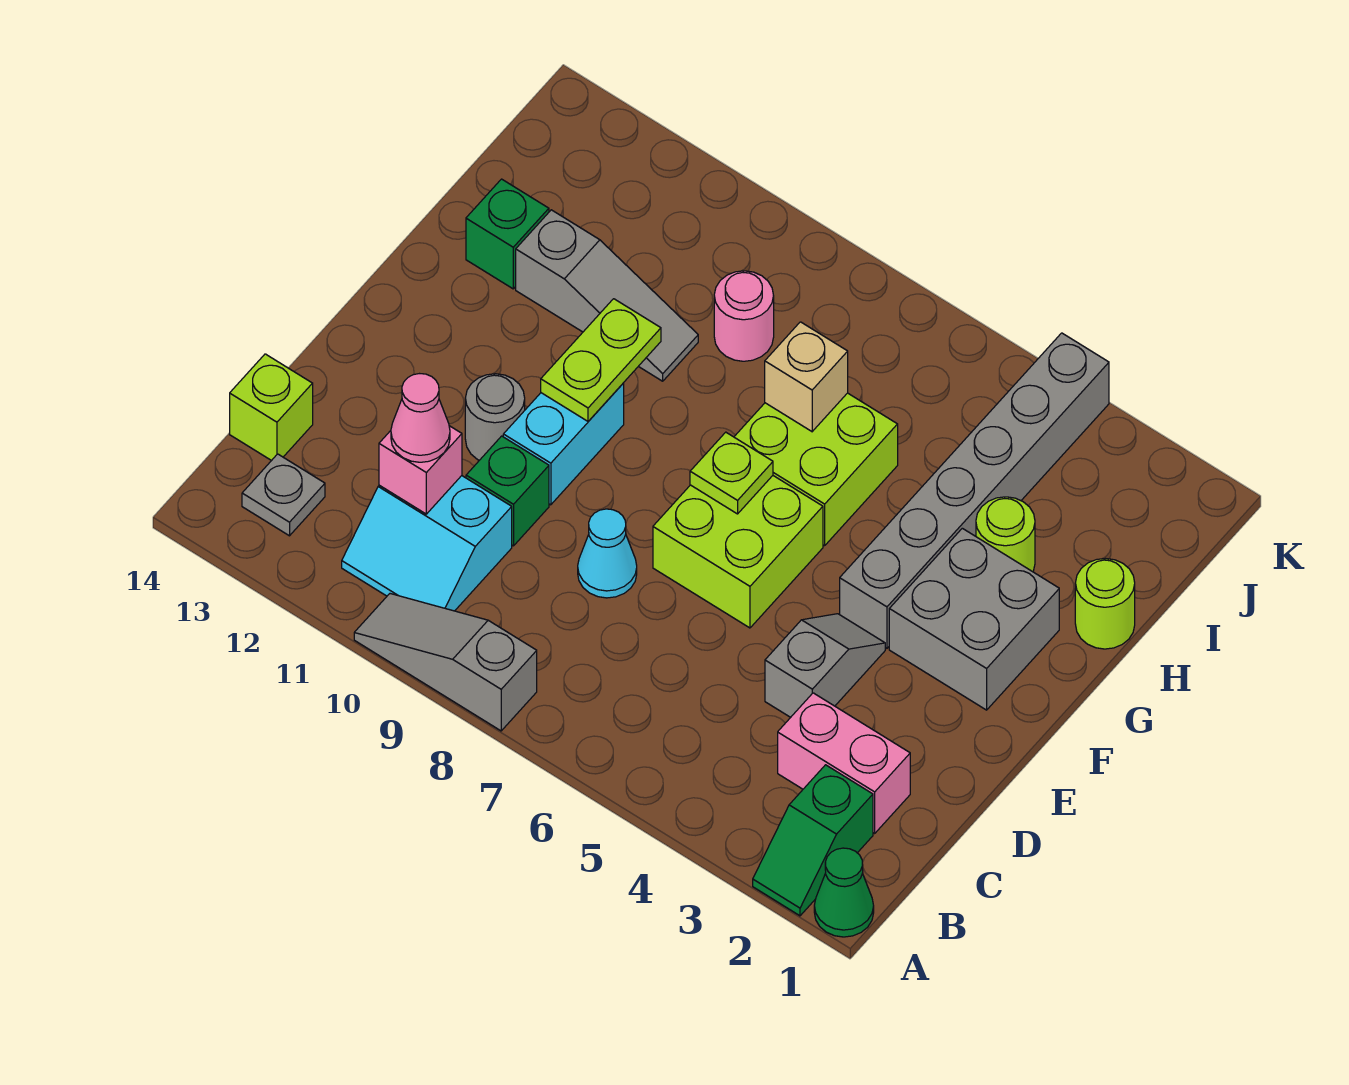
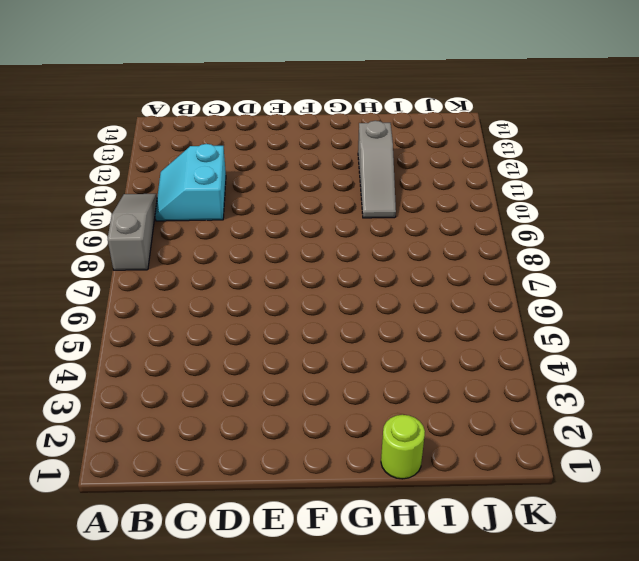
none -> green cone A1 level 1
none -> green slope A2:B2 level 1 top B
none -> grey plate B13 level 1

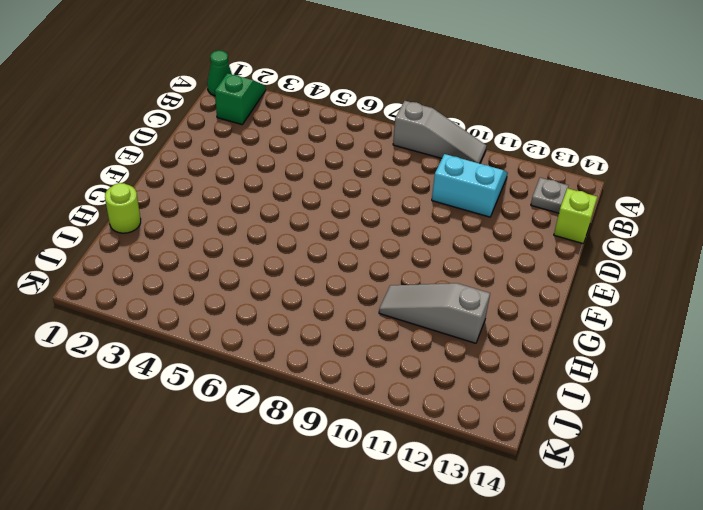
none -> pink brick C2:C3 level 1
none -> grey slope D4:E4 level 1 top D
none -> cyan cone D8 level 1

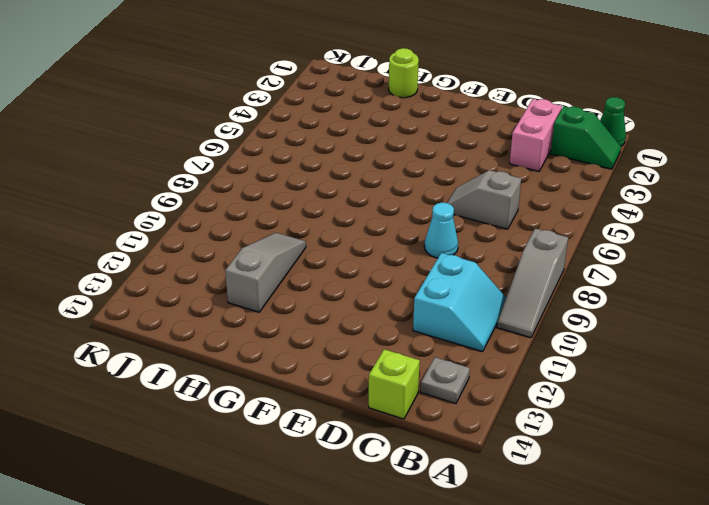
grey slope C6:D6 level 1 top C -> grey slope D4:E4 level 1 top D
none -> green brick D10 level 1
none -> lime brick E6:F7 level 1
none -> cyan brick E10:F10 level 1

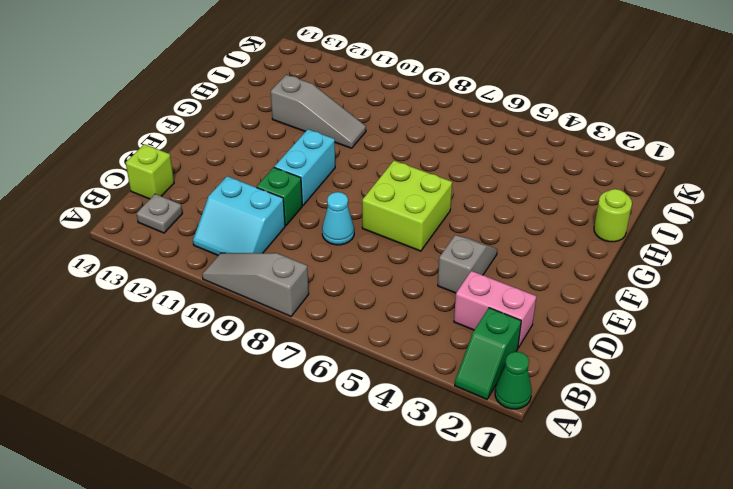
none -> grey round brick E11 level 1
none -> grey brick F2:G3 level 1
none -> grey brick F4:K4 level 1

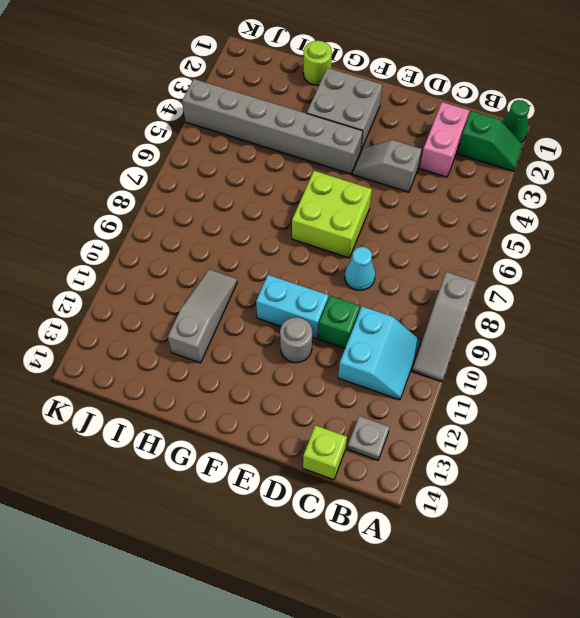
none -> lime brick G6:H7 level 1
none -> lime round brick H3 level 1
none -> green brick H13 level 1

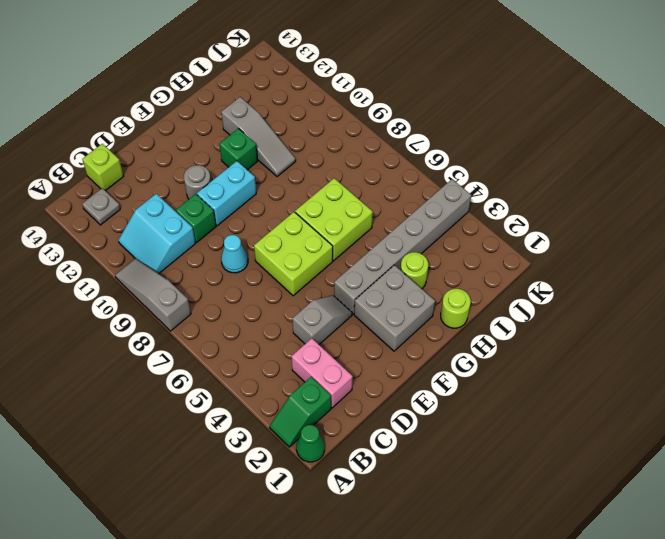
green brick G11 level 1 -> green brick H13 level 1
none -> pink round brick I9 level 1
none -> pink brick C11 level 2
none -> lime plate F7 level 2

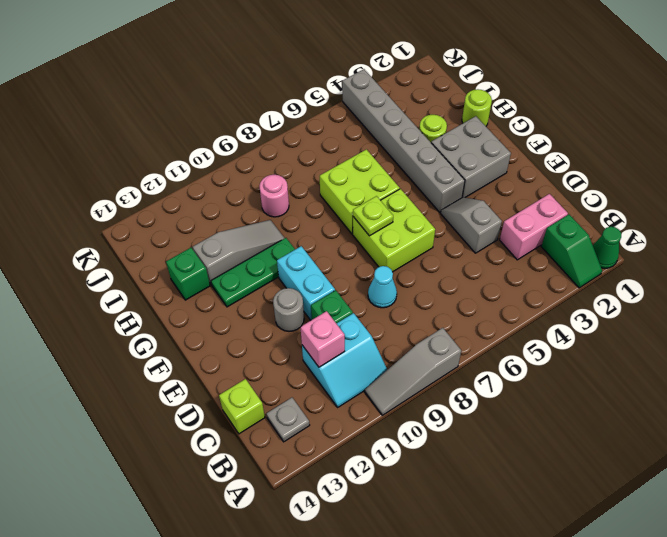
green plate G10:G12 level 1 -> none
none -> lime plate F10:G10 level 2
none -> tan brick H7 level 2
none -> pink cone C11 level 3

